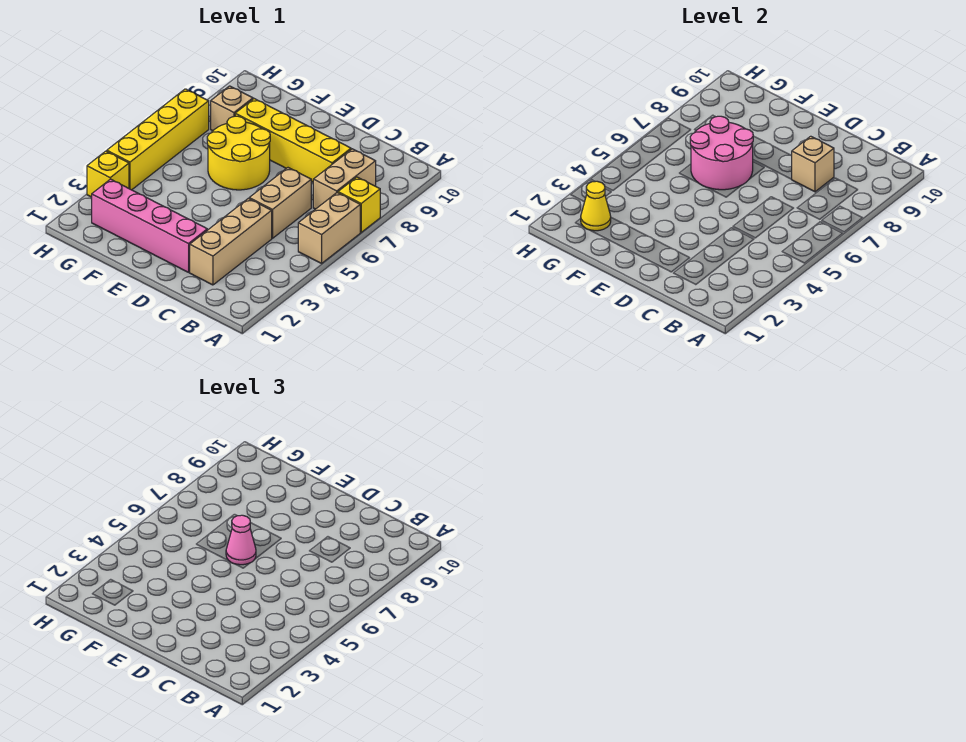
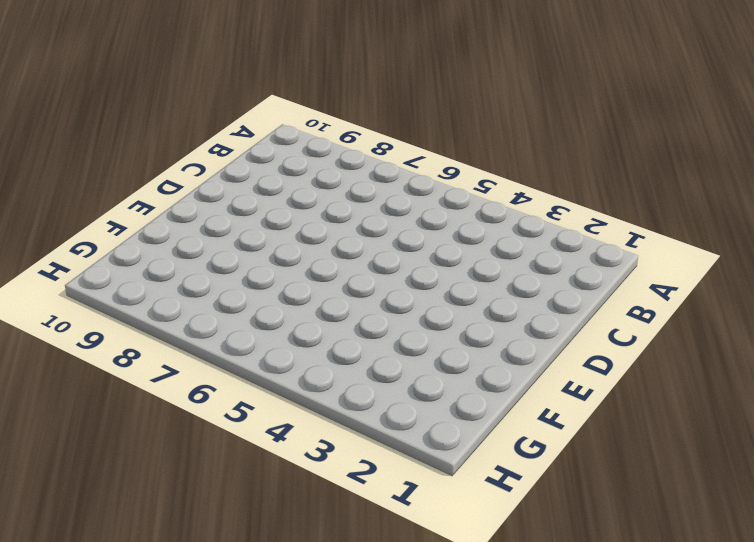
none -> tan brick A5:A6 level 1
none -> yellow brick A7 level 1
none -> tan brick B7:B8 level 1

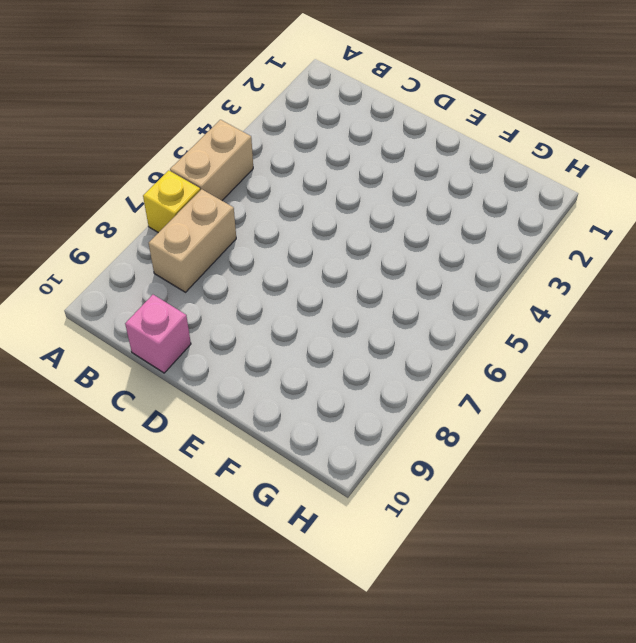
pink brick C10 level 1 -> none
none -> tan brick C2:C4 level 1
none -> tan brick C5:C6 level 1
none -> yellow brick C8:F8 level 1

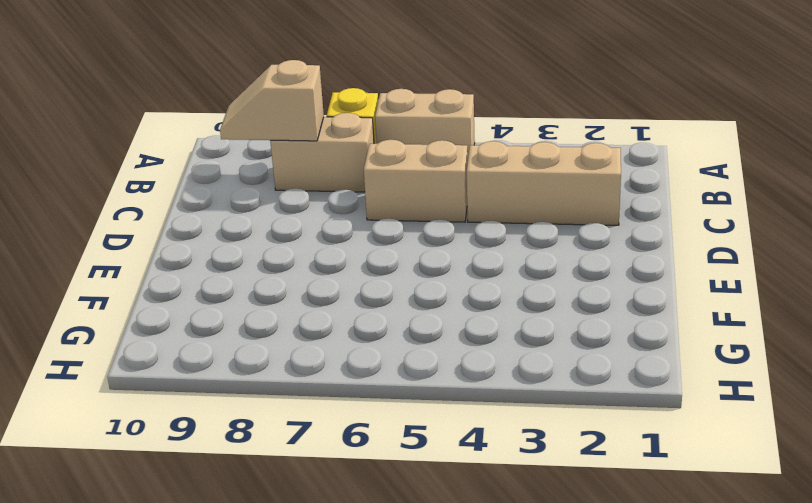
tan slope B8:B9 level 2 top 8 -> none
none -> yellow brick C8:F8 level 1
none -> pink brick D2:G2 level 1
none -> yellow round brick E6:F7 level 1

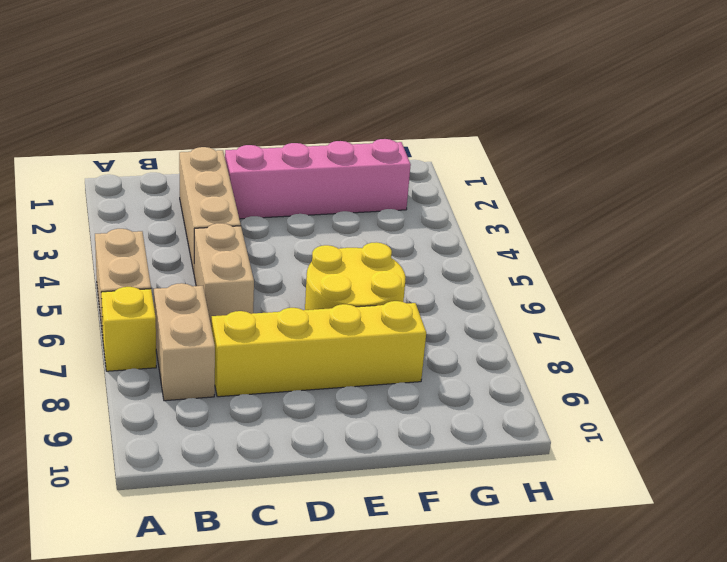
none -> tan brick G8 level 1
none -> yellow brick H3 level 1
none -> yellow brick H4:H7 level 1

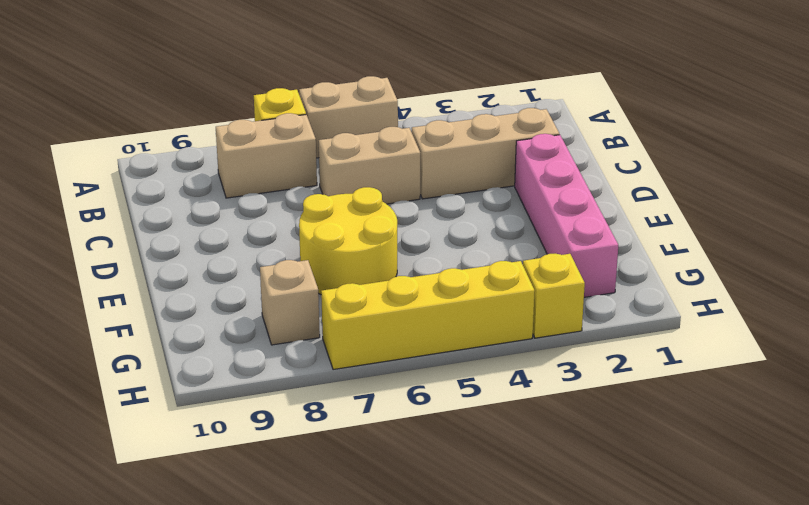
none -> yellow brick C8:F8 level 1
none -> tan brick C8 level 2
none -> pink round brick E6:F7 level 2

